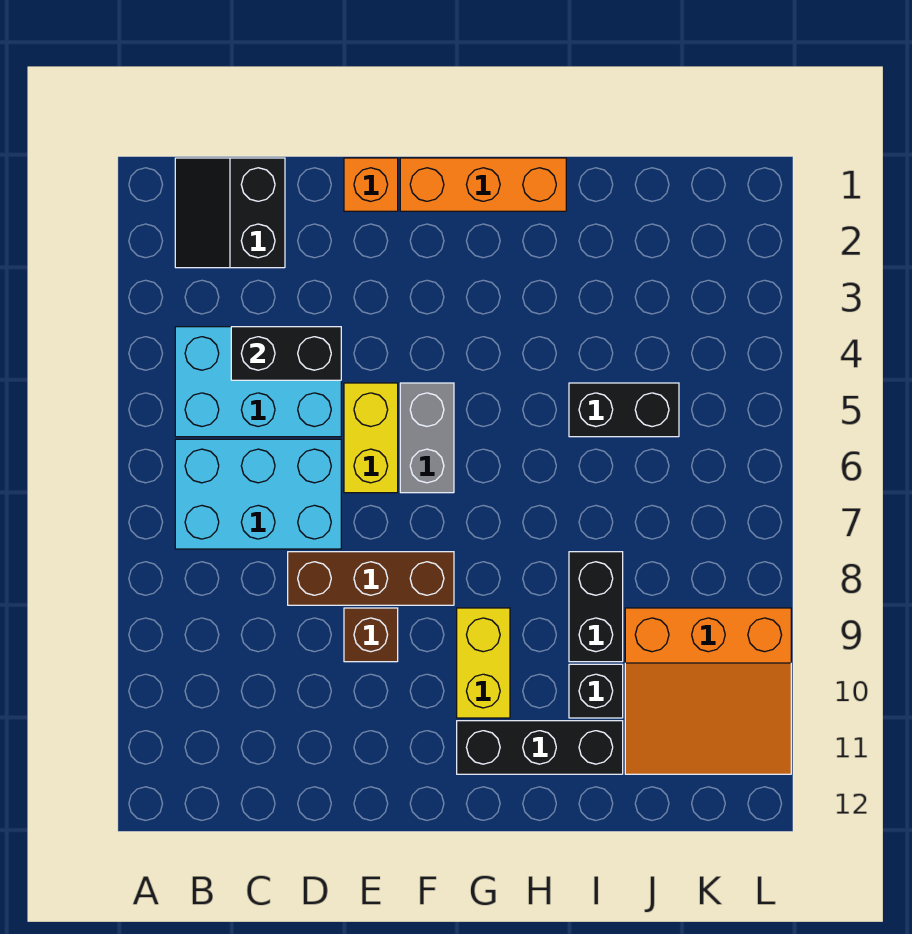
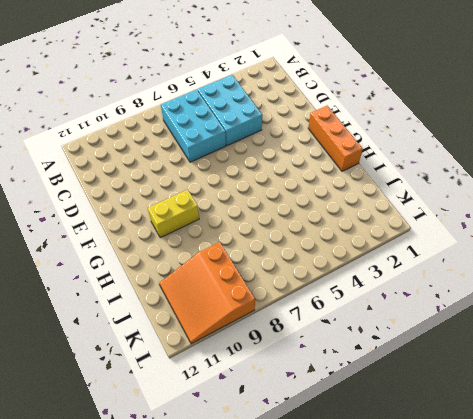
none -> black slope B1:C2 level 1 top C
none -> brown brick D8:F8 level 1
none -> orange brick E1 level 1

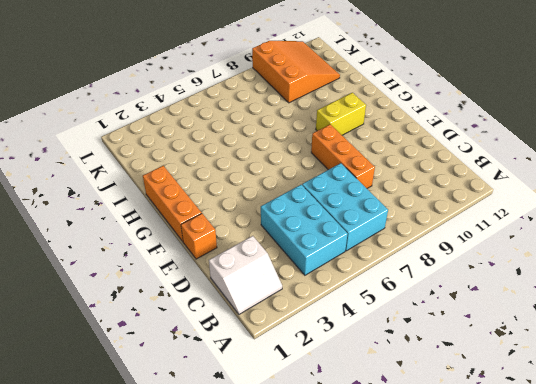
white slope B1:C2 level 1 top C -> black slope B1:C2 level 1 top C
orange brick D8:F8 level 1 -> brown brick D8:F8 level 1
none -> yellow brick E5:E6 level 1
none -> brown brick E9 level 1
none -> grey brick F5:F6 level 1

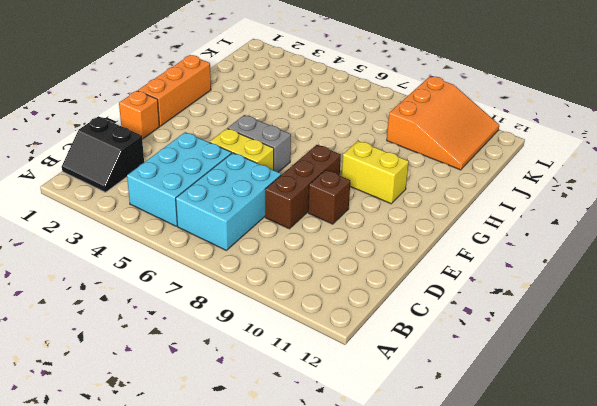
none -> black brick G11:I11 level 1
none -> black brick I5:J5 level 1
none -> black brick I8:I9 level 1

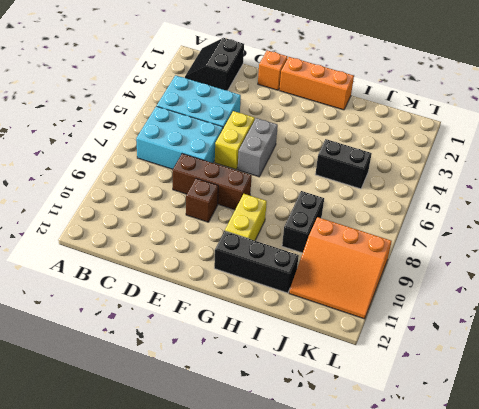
none -> black brick I10 level 1
none -> black brick C4:D4 level 2

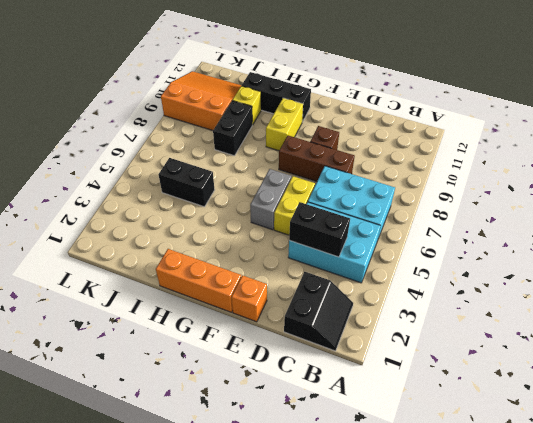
yellow brick I10 level 1 -> black brick I10 level 1

